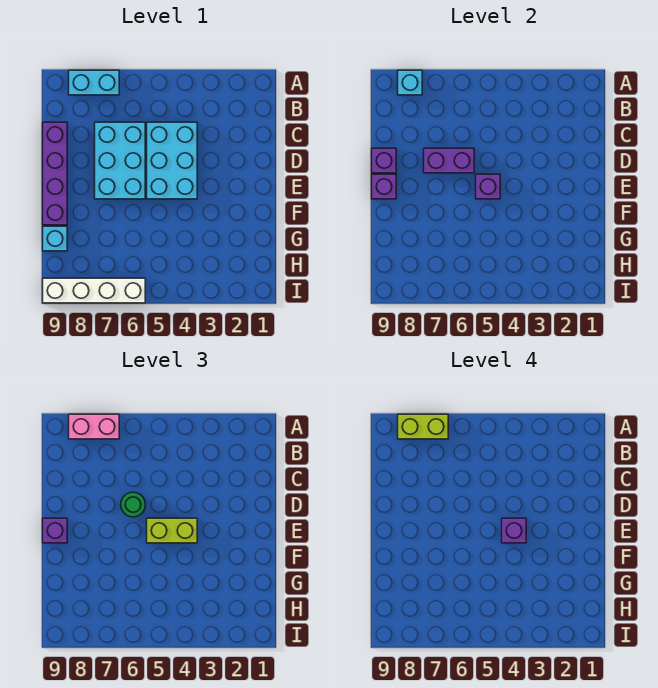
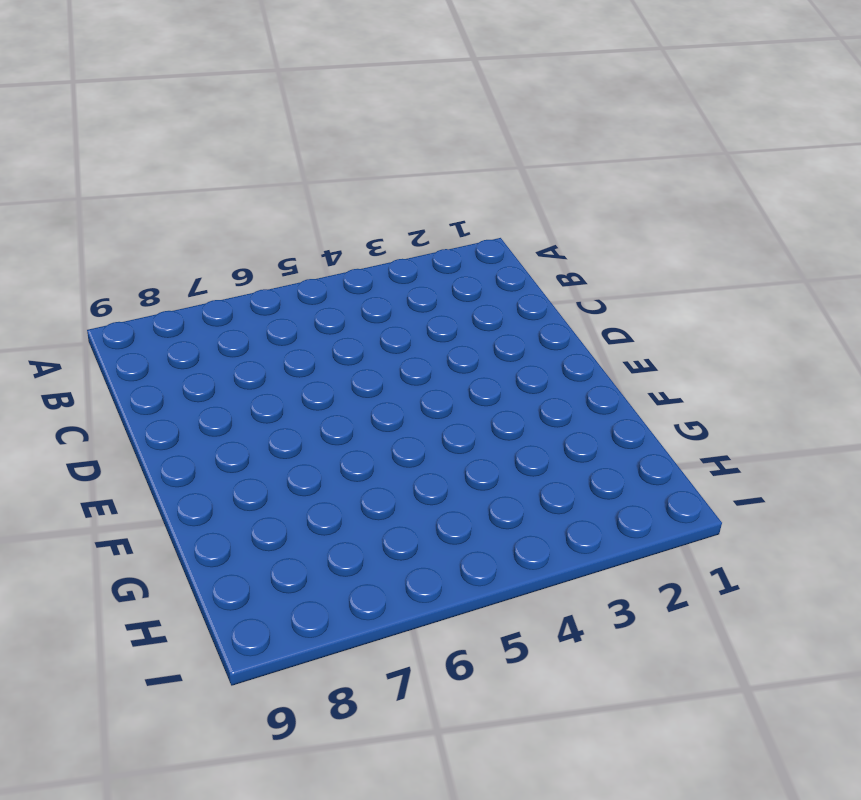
none -> cyan brick A7:A8 level 1
none -> cyan brick C4:E5 level 1
none -> cyan brick C6:E7 level 1

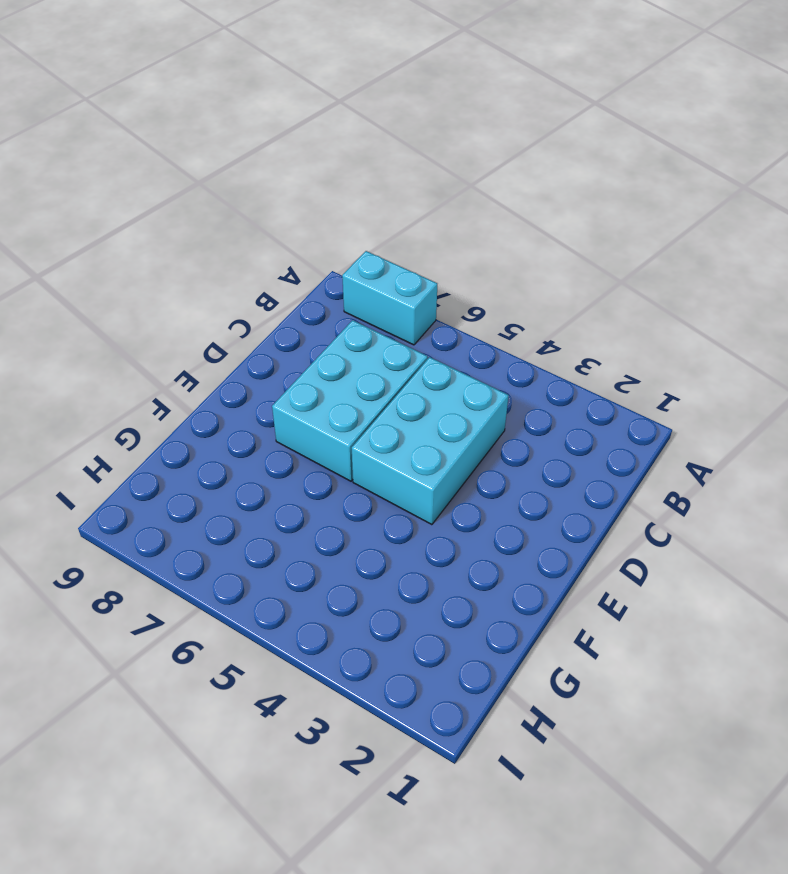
none -> purple brick C9:F9 level 1
none -> cyan brick G9 level 1
none -> white brick I6:I9 level 1

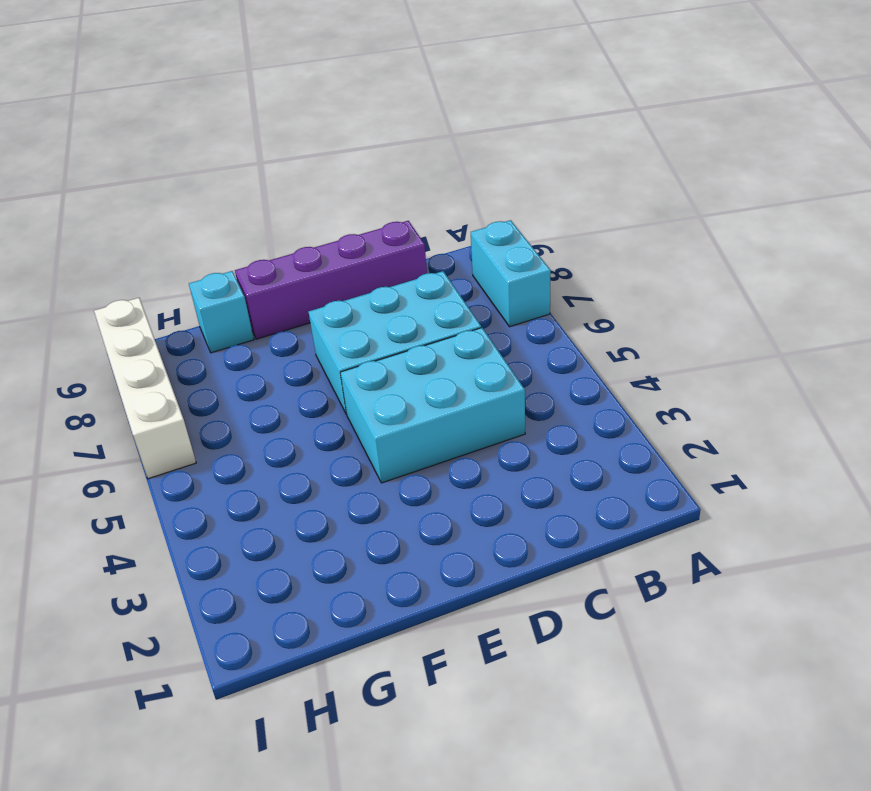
none -> cyan brick A8 level 2
none -> purple brick D6:D7 level 2
none -> purple brick D9 level 2

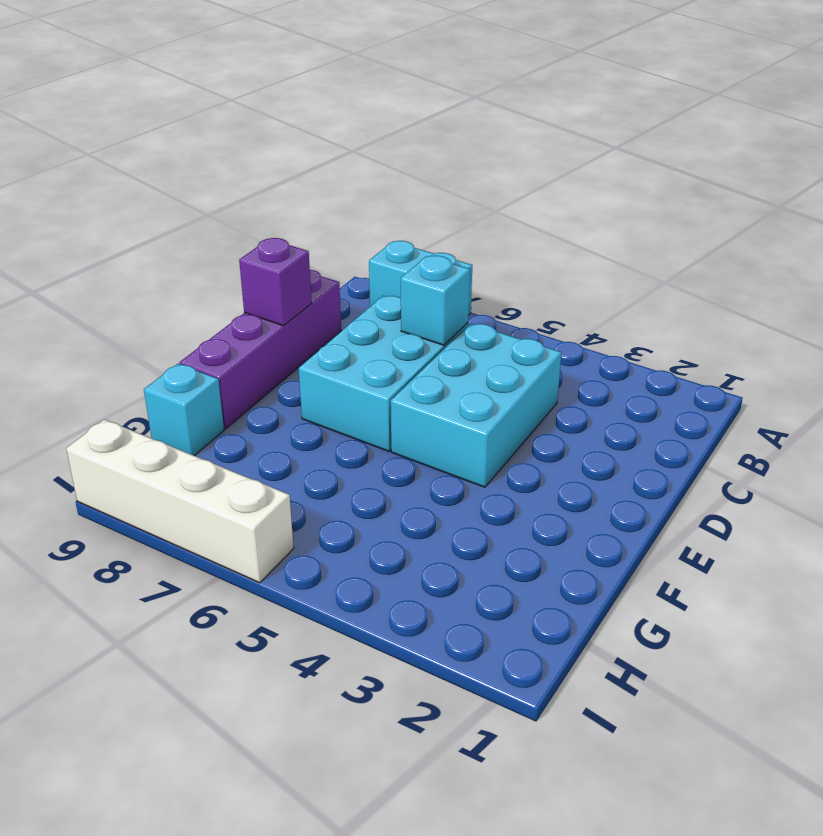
cyan brick C6 level 2 -> cyan brick A8 level 2
none -> purple brick D6:D7 level 2
none -> purple brick E5 level 2
none -> purple brick E9 level 2

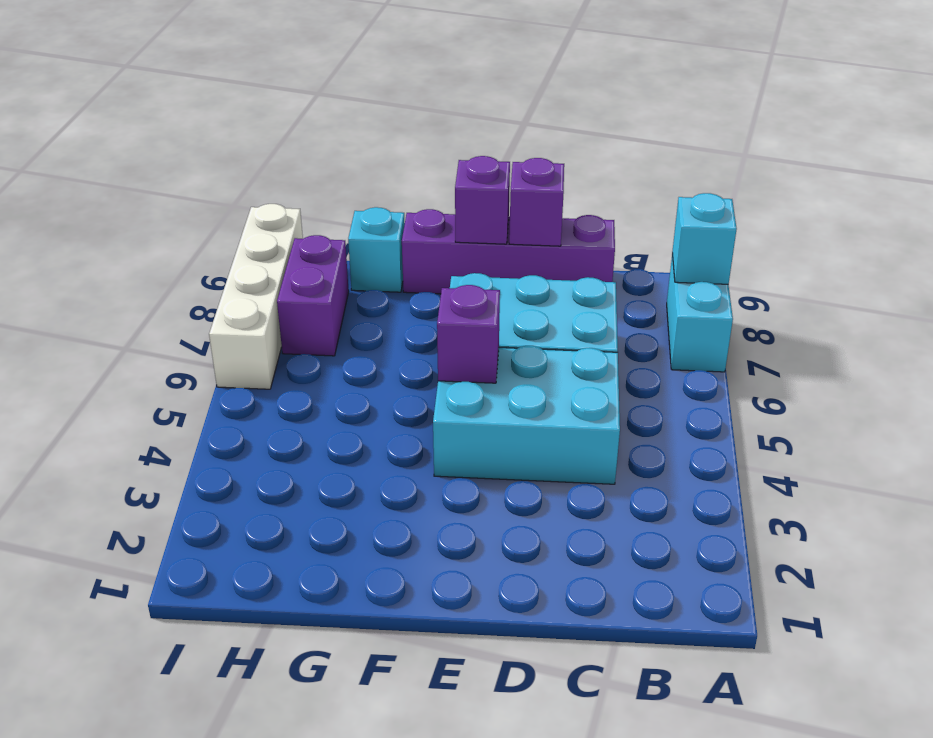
purple brick H7:H8 level 1 -> purple brick D6:D7 level 2
none -> pink brick A7:A8 level 3
none -> green round brick D6 level 3
none -> lime brick E4:E5 level 3

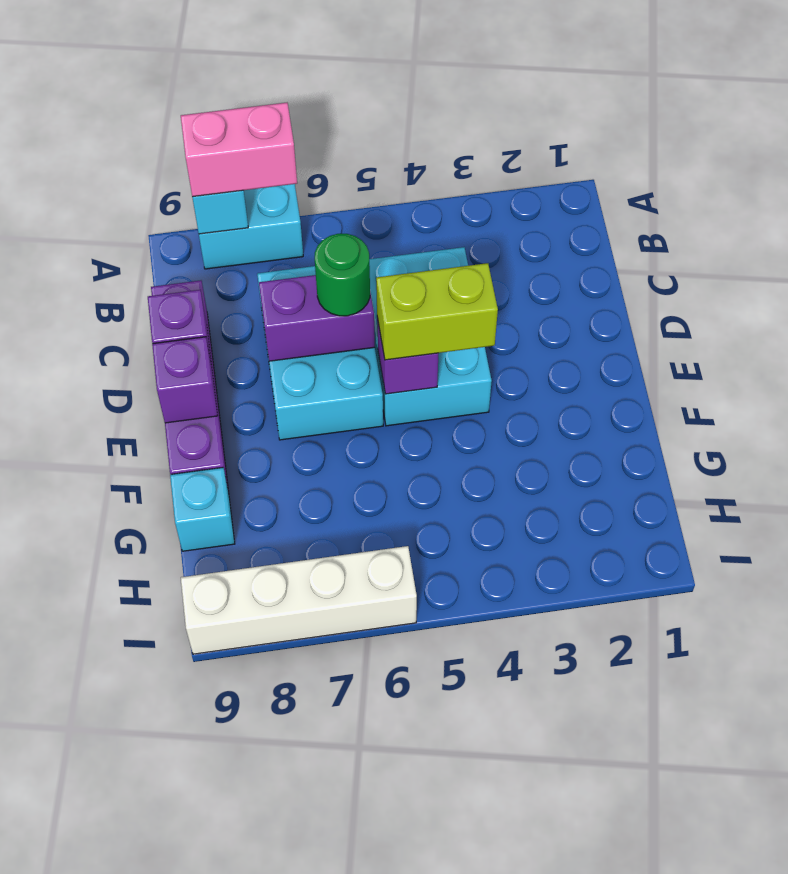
none -> purple brick E9 level 3
none -> lime brick A7:A8 level 4
none -> purple brick E4 level 4

